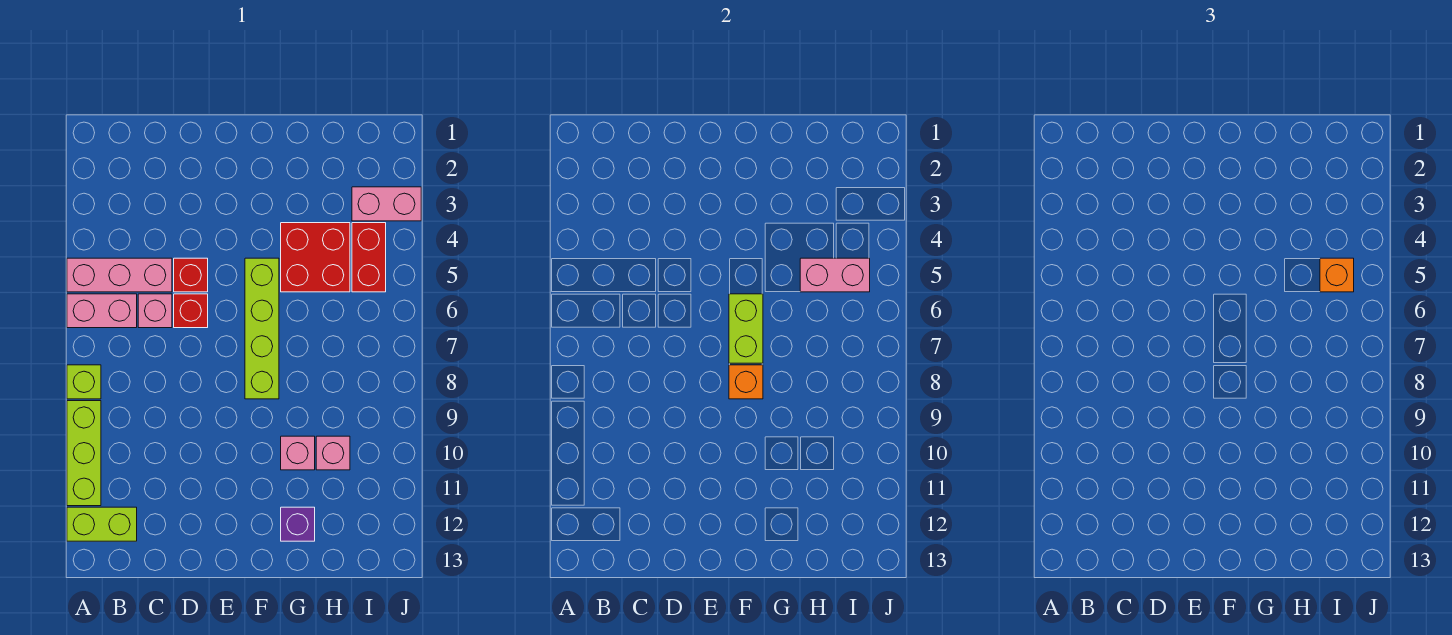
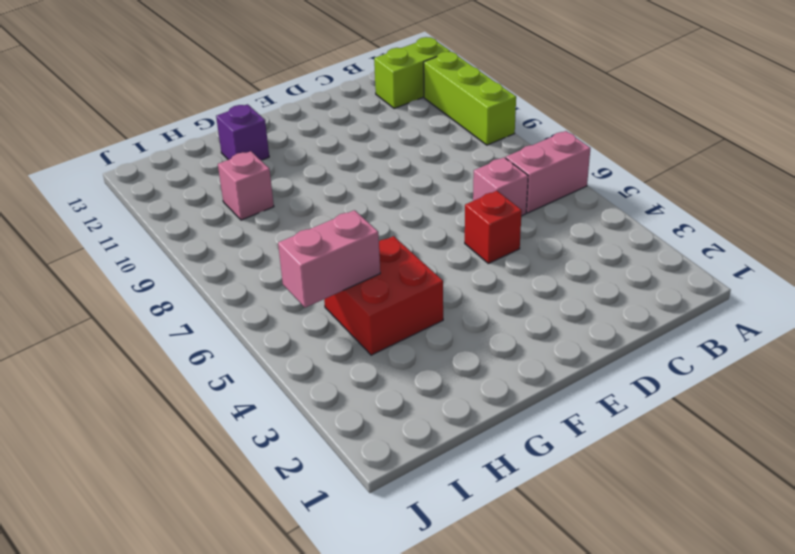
none -> pink brick A5:C5 level 1
none -> lime brick A8 level 1
none -> red brick D6 level 1

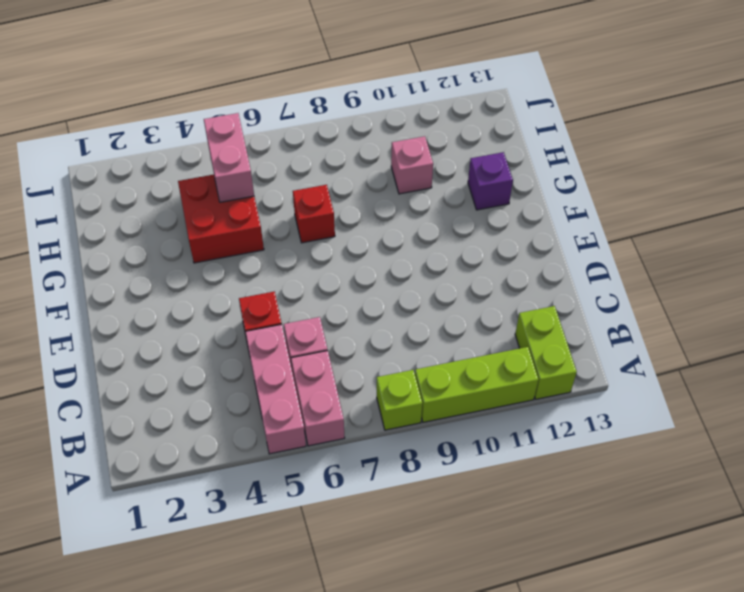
red brick G7 level 1 -> red brick D6 level 1
none -> lime brick F5:F8 level 1
none -> pink brick G10 level 1
none -> pink brick I3:J3 level 1

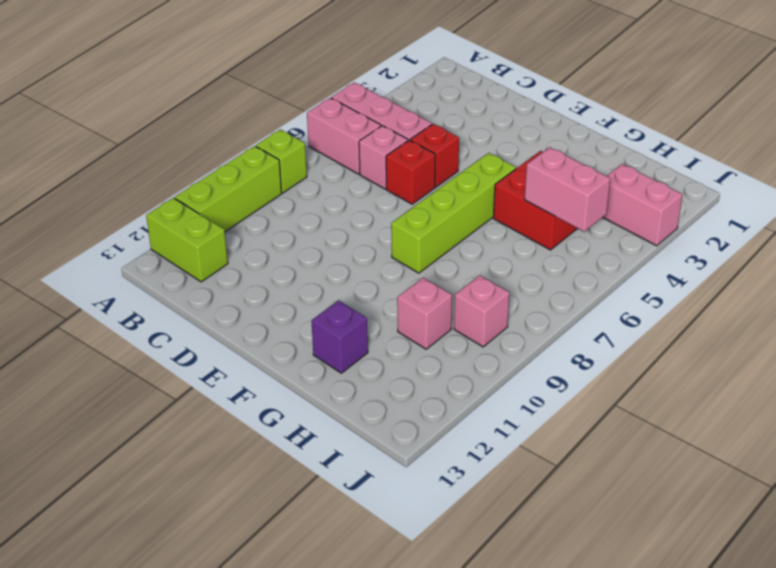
pink brick I9 level 1 -> pink brick G10 level 1
none -> red brick I4:I5 level 1
none -> lime brick F6:F7 level 2
none -> orange brick F8 level 2

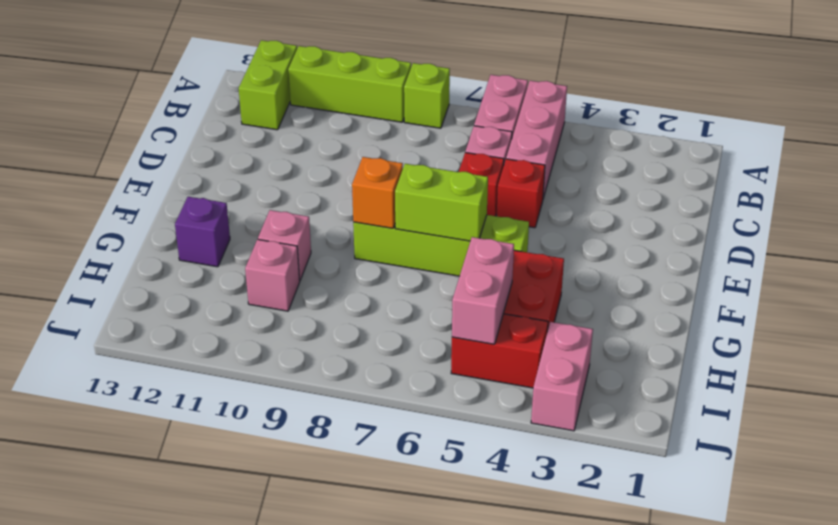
none -> orange brick I5 level 3

